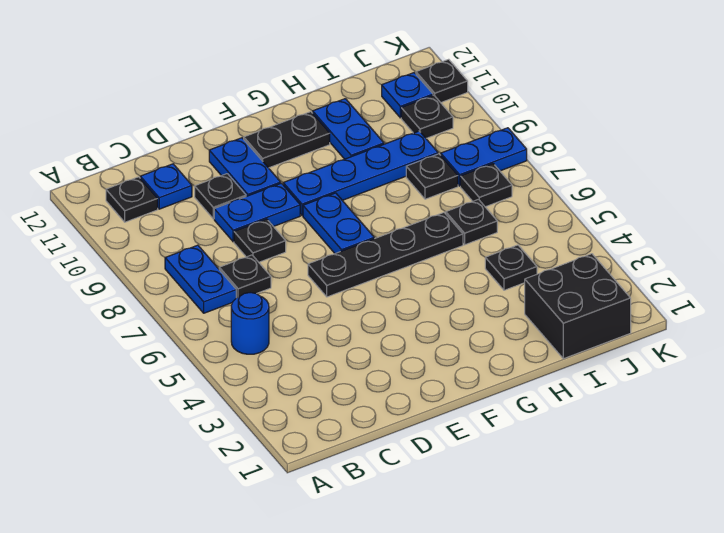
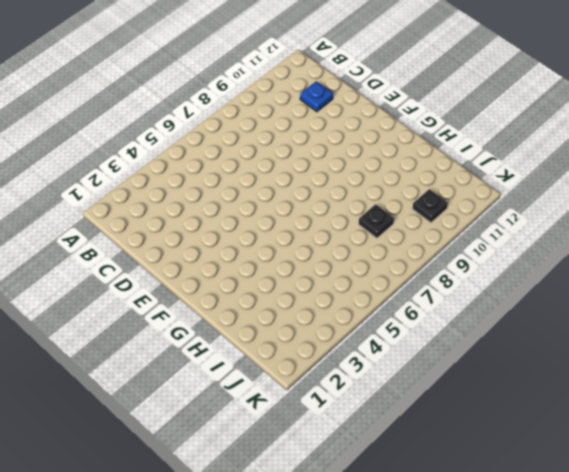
none -> blue round brick B5 level 1
none -> blue plate B7:B8 level 1
none -> black plate B11 level 1

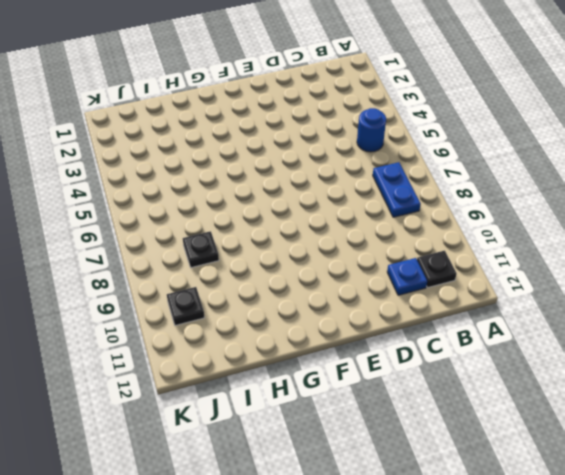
none -> black plate C7 level 1
none -> black plate D8 level 1
none -> blue plate D9:E9 level 1

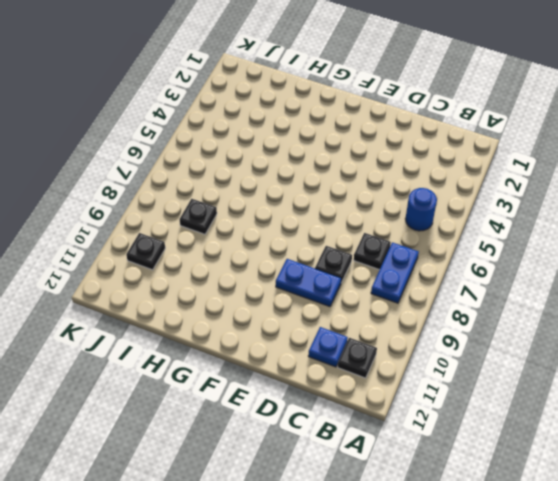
none -> black plate D10 level 1
none -> black plate E6:H6 level 1
none -> blue plate E10:E11 level 1

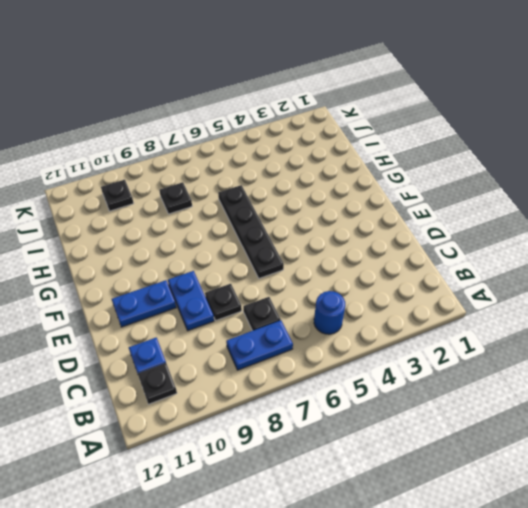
none -> black plate D10 level 1
none -> blue plate F7:F8 level 1
none -> blue plate F9:I9 level 1

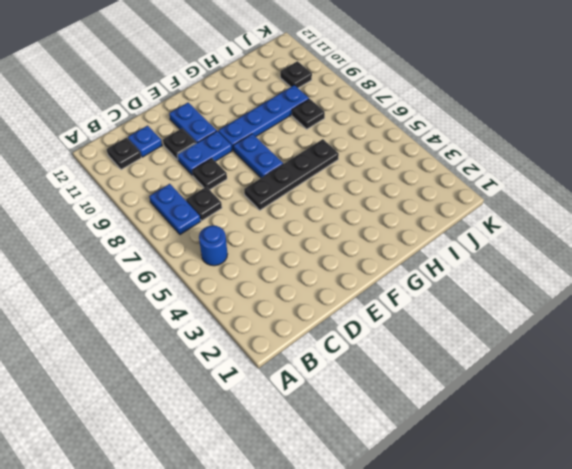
none -> black plate F11:G11 level 1
none -> blue plate H10:H11 level 1
none -> black brick I1:J2 level 1

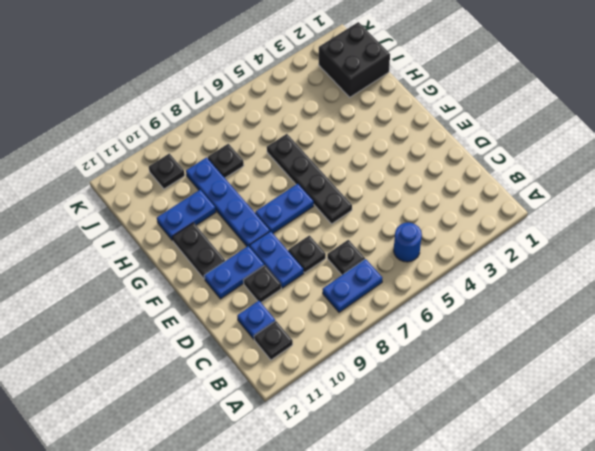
none -> black plate I4 level 1
none -> black plate I6 level 1
none -> black plate J7 level 1

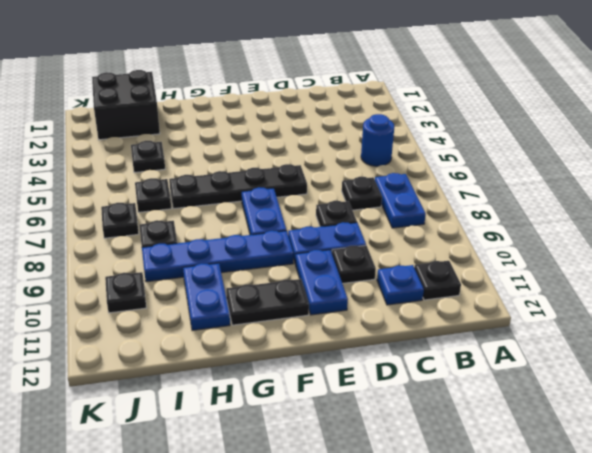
none -> blue plate J8:K8 level 1
none -> blue plate J11 level 1
none -> black plate K11 level 1

